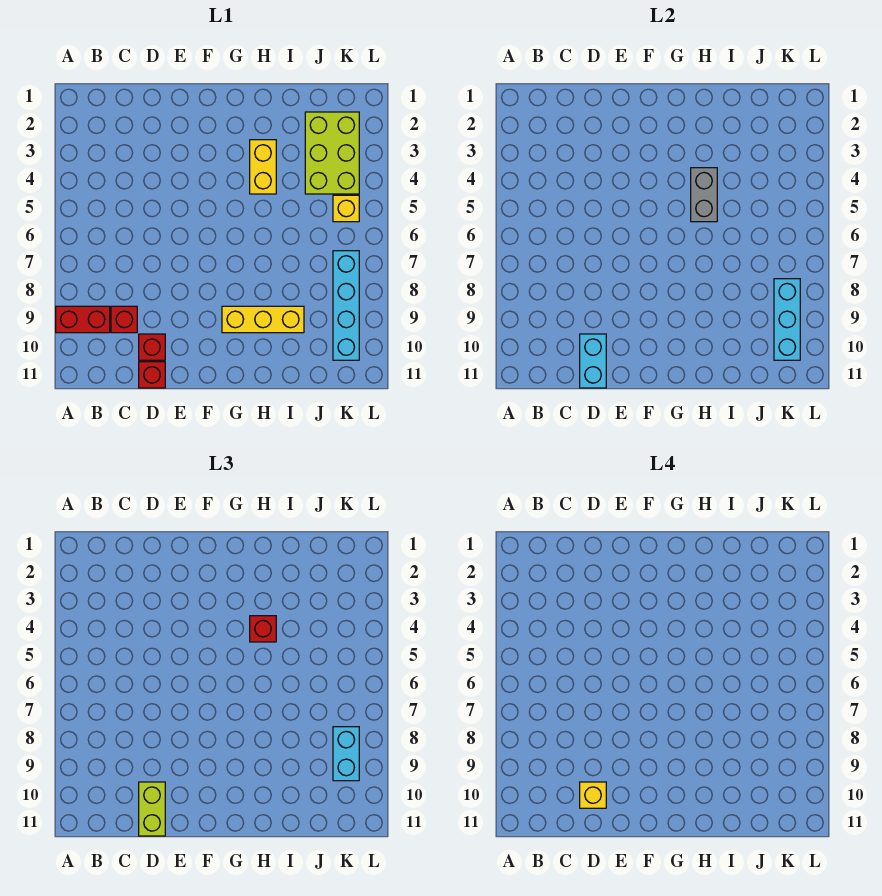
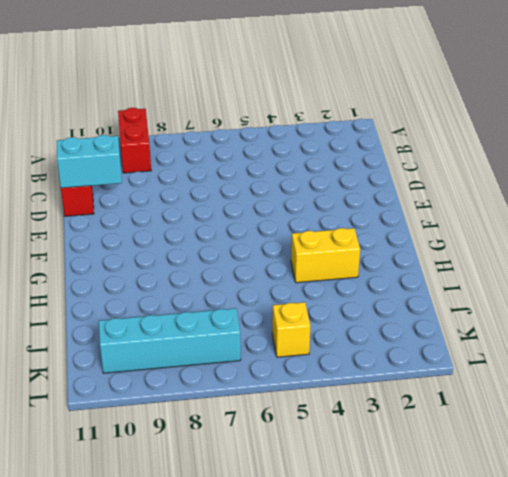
none -> red brick C9 level 1
none -> red brick D10 level 1
none -> yellow brick G9:I9 level 1

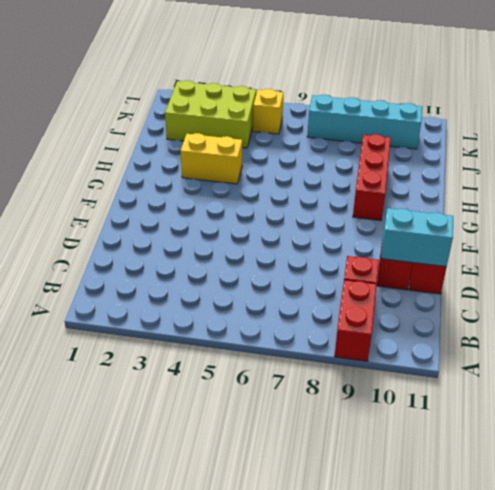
red brick G9:I9 level 1 -> yellow brick G9:I9 level 1
none -> grey brick H4:H5 level 2
none -> cyan brick K8:K10 level 2
none -> lime brick D10:D11 level 3

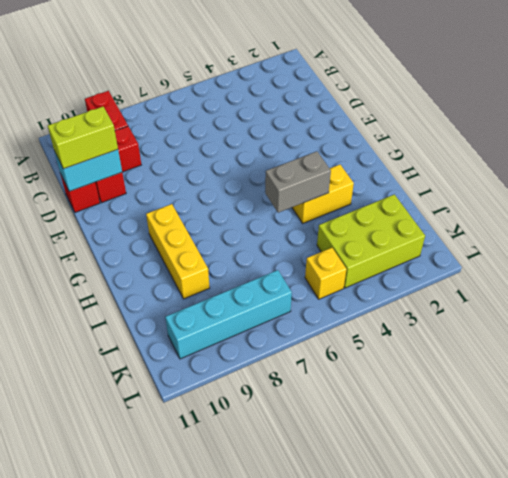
none -> cyan brick K8:K10 level 2
none -> red brick H4 level 3
none -> cyan brick K8:K9 level 3

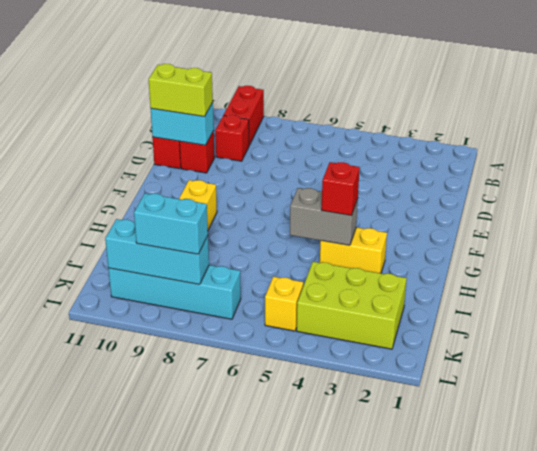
none -> yellow brick D10 level 4

